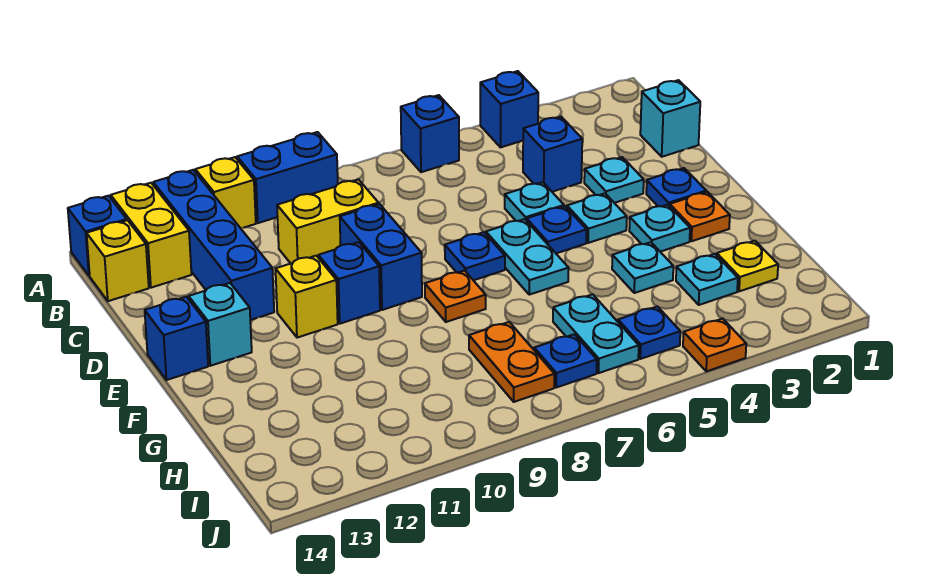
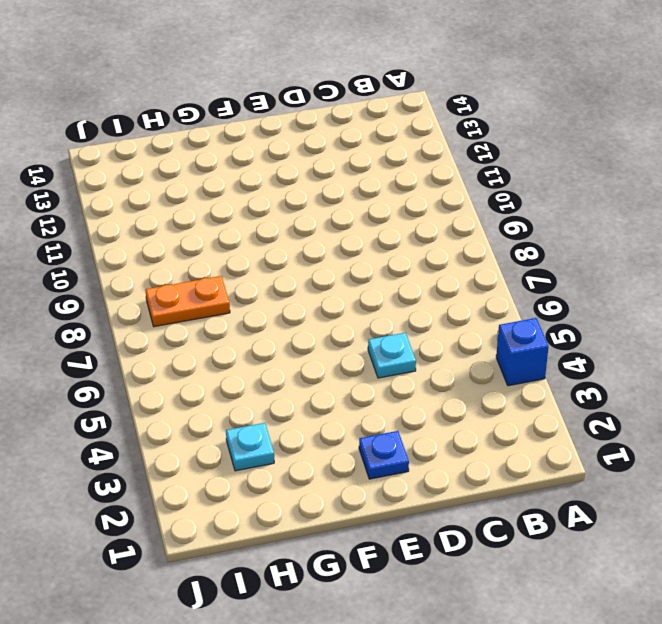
none -> blue brick A6 level 1
none -> blue brick A9:A10 level 1
none -> yellow brick A11 level 1
none -> blue brick A12:D12 level 1

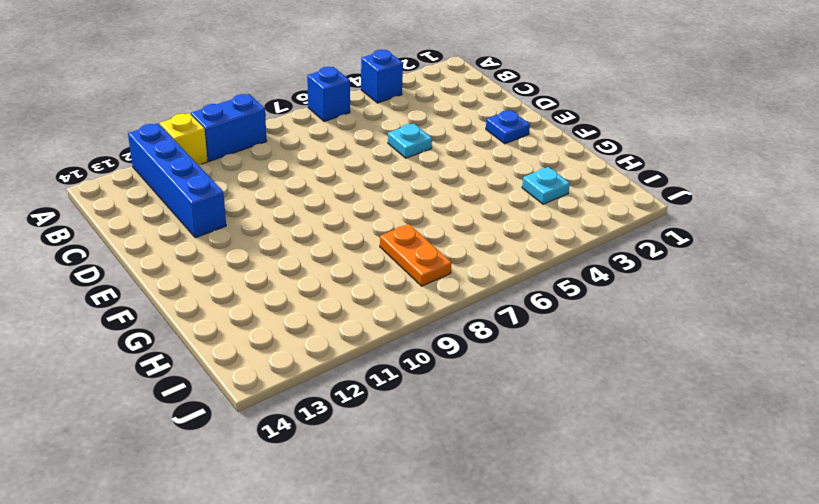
none -> yellow brick A13:B13 level 1
none -> blue brick A14 level 1
none -> yellow brick B14 level 1
none -> cyan brick C1 level 1

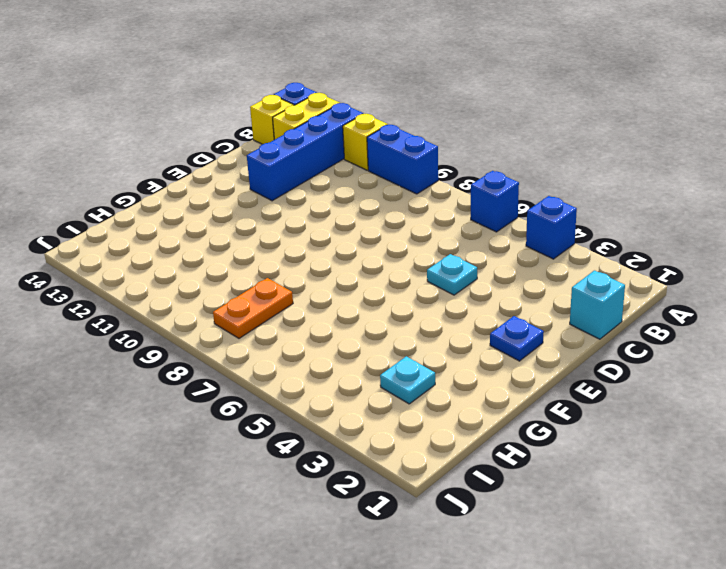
none -> blue brick C4 level 1
none -> yellow brick C9:C10 level 1
none -> cyan plate D3 level 1
none -> blue brick D9:E9 level 1

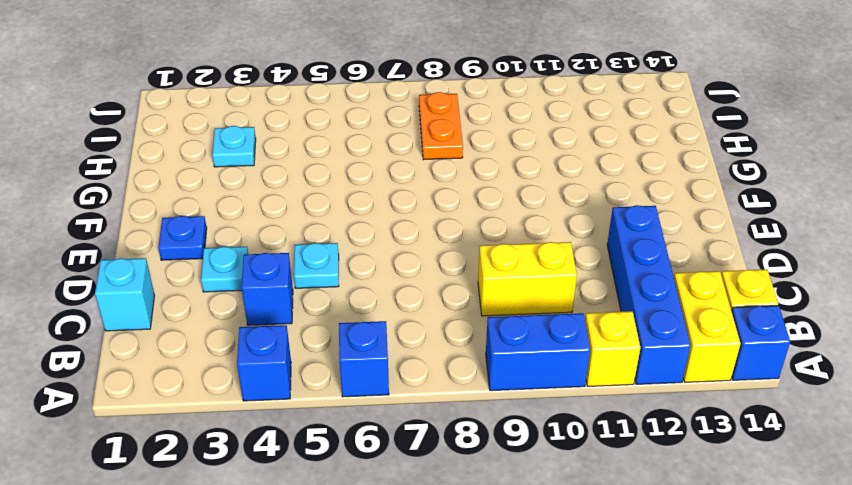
none -> blue brick D9:E9 level 1
none -> cyan plate E4 level 1
none -> blue plate E5 level 1
none -> cyan plate E6:F6 level 1

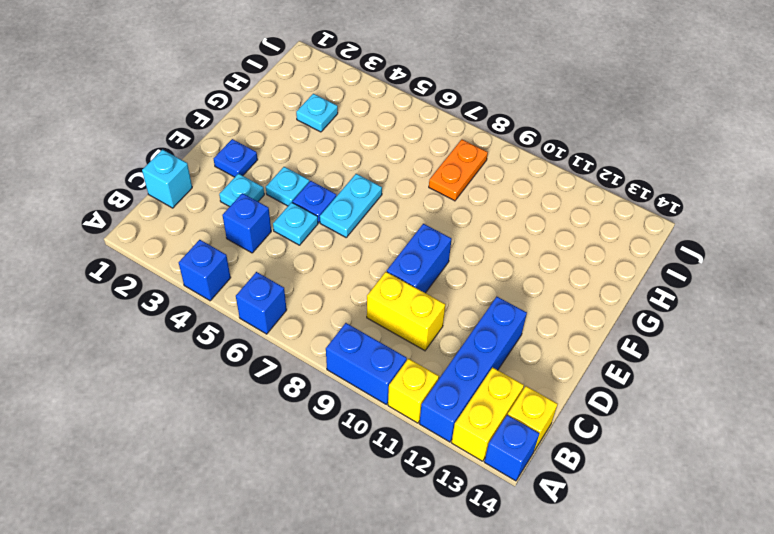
none -> blue plate E7 level 1
none -> blue brick E10 level 1
none -> yellow brick E11 level 1
none -> cyan brick E13 level 1

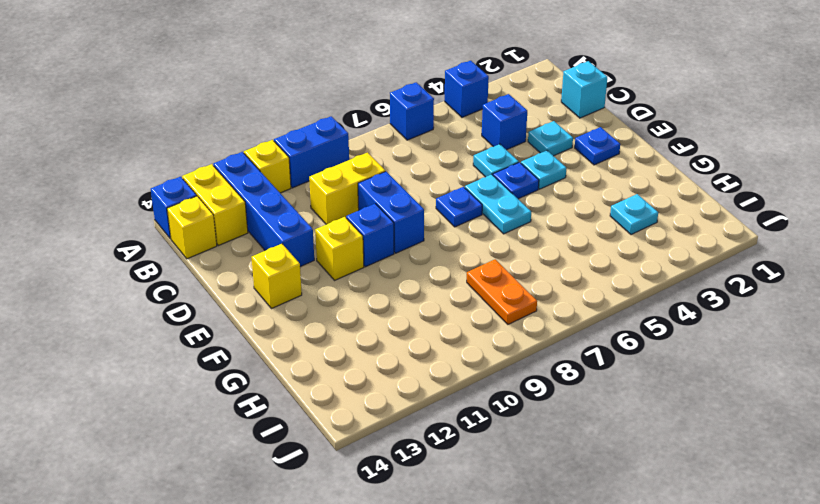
yellow brick E13 level 1 -> cyan brick E13 level 1
none -> blue brick E14 level 1
none -> orange plate F2 level 1
none -> cyan plate F3 level 1
none -> orange plate F8 level 1

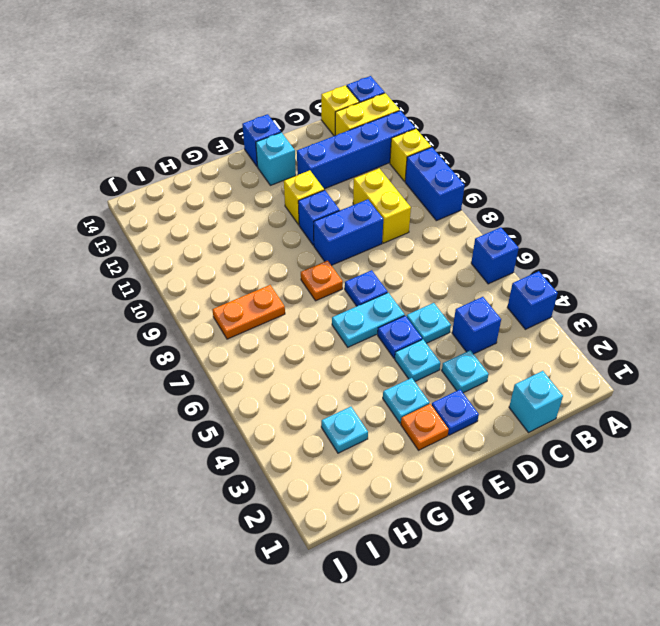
none -> cyan plate G4 level 1
none -> yellow plate H2 level 1
none -> cyan plate H6:I6 level 1
none -> blue plate I5 level 1

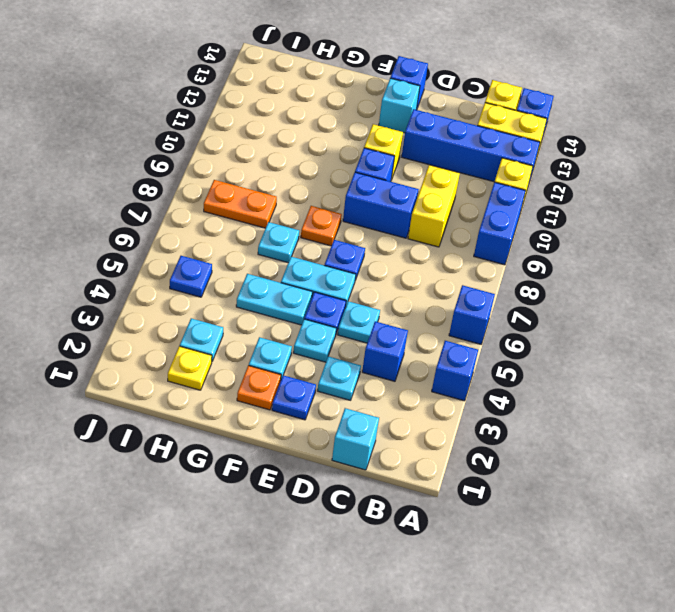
cyan plate F5:G5 level 1 -> cyan plate H6:I6 level 1
cyan plate G7 level 1 -> cyan plate G4 level 1
none -> blue plate I7 level 1
none -> orange plate J4 level 1

